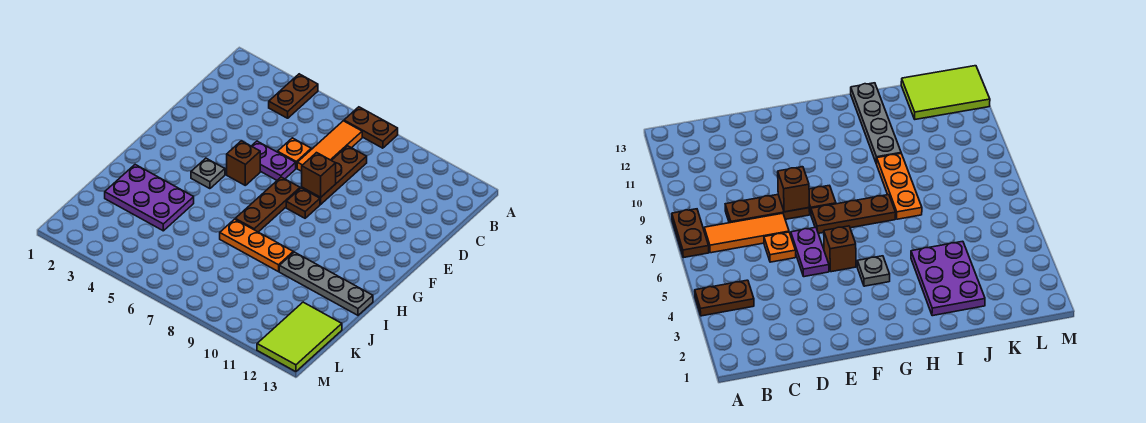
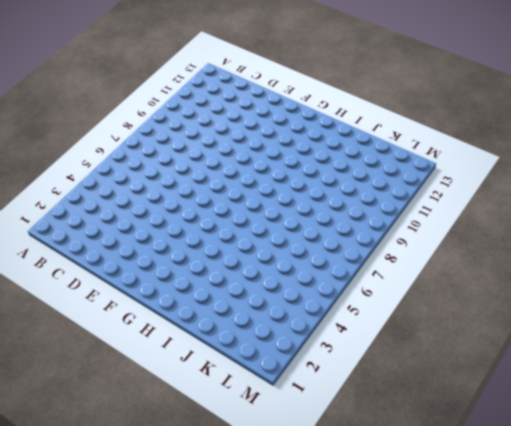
none -> brown plate A4:B4 level 1
none -> brown plate A7:A8 level 1
none -> orange tile B7:D7 level 1

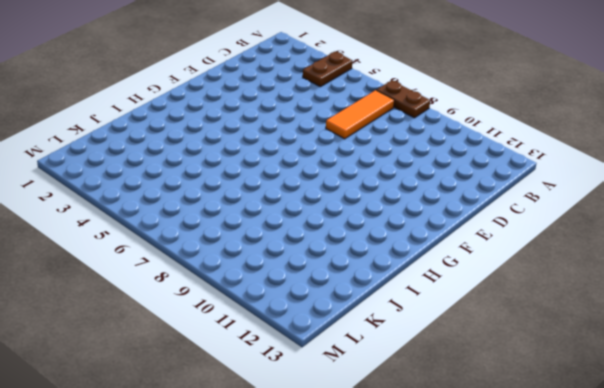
none -> brown plate C8:E8 level 1
none -> orange plate D6 level 1
none -> purple plate E5:E6 level 1

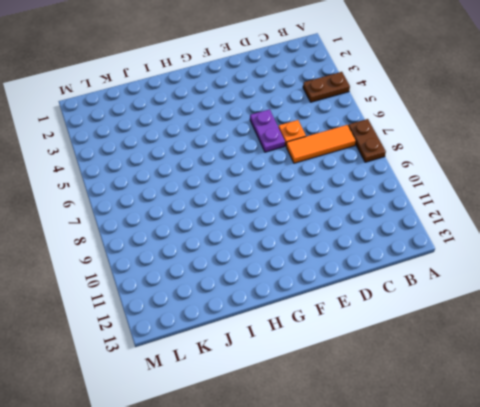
none -> brown plate C8:E8 level 1
none -> brown brick F5 level 1
none -> brown plate F7:H7 level 1

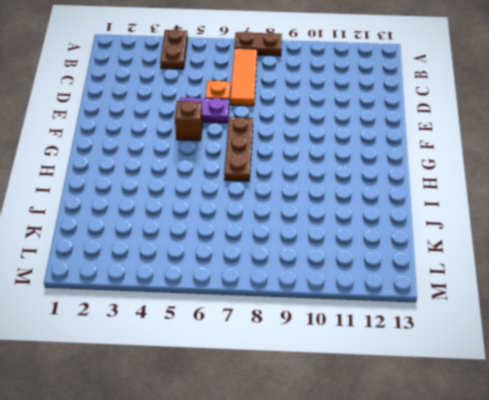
none -> brown plate C8:E8 level 1
none -> brown plate F8 level 1
none -> grey plate G4 level 1

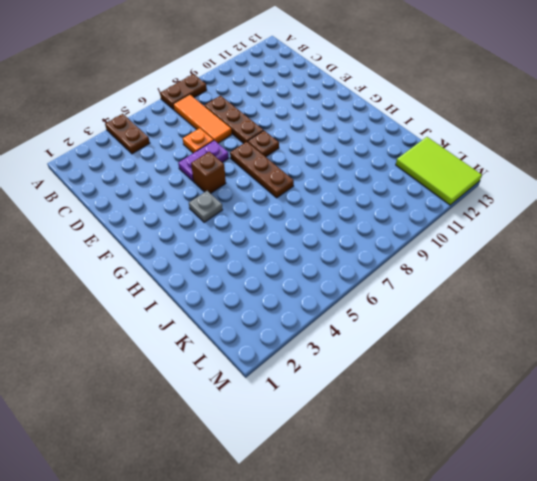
none -> purple plate I2:J4 level 1
none -> orange plate I7:I9 level 1
none -> grey plate I10:I13 level 1

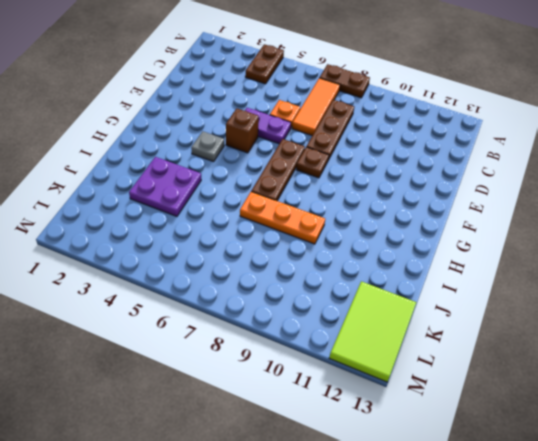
purple plate I3:J4 level 1 -> purple plate I2:J4 level 1
none -> grey plate I10:I13 level 1
none -> brown brick E8 level 2

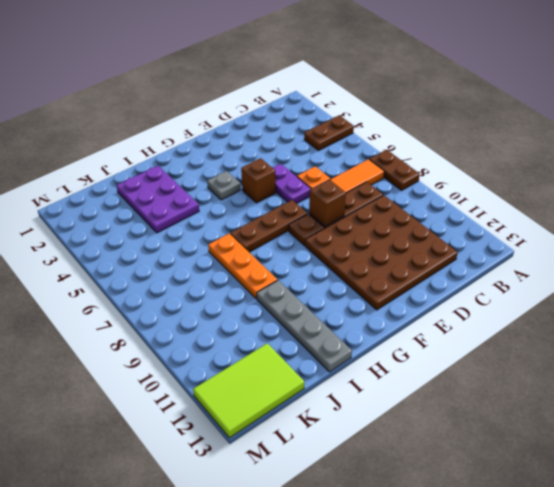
brown plate C9:F12 level 1 -> none

